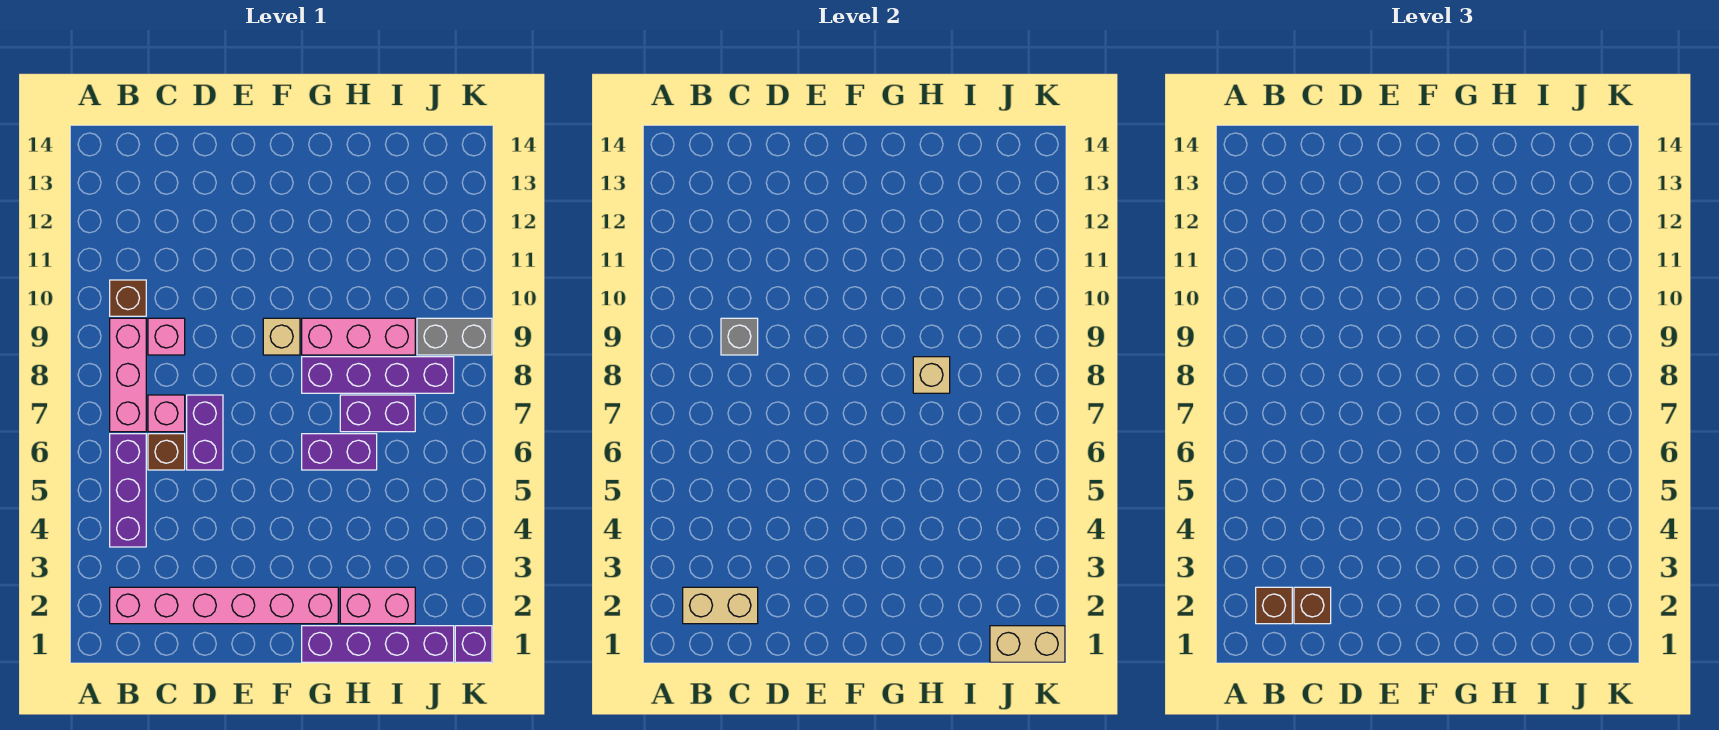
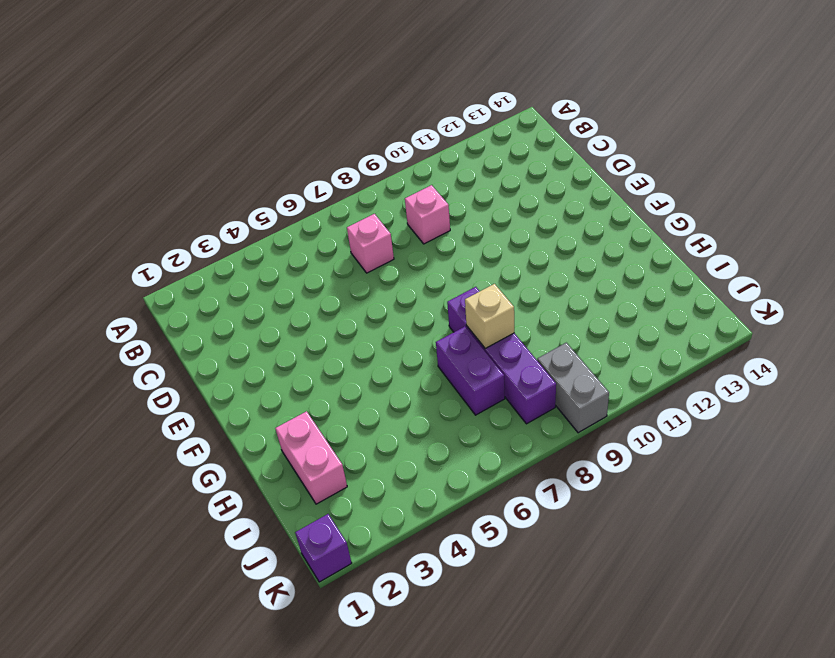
none -> pink brick B2:G2 level 1
none -> purple brick B4:B6 level 1
none -> pink brick B7:B9 level 1

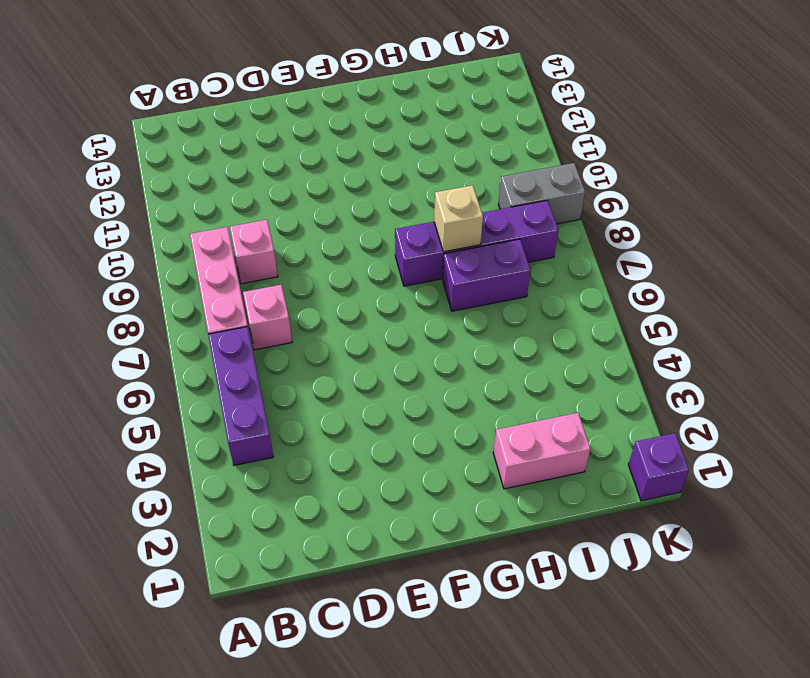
none -> pink brick B2:G2 level 1
none -> brown brick B10 level 1
none -> brown brick C6 level 1

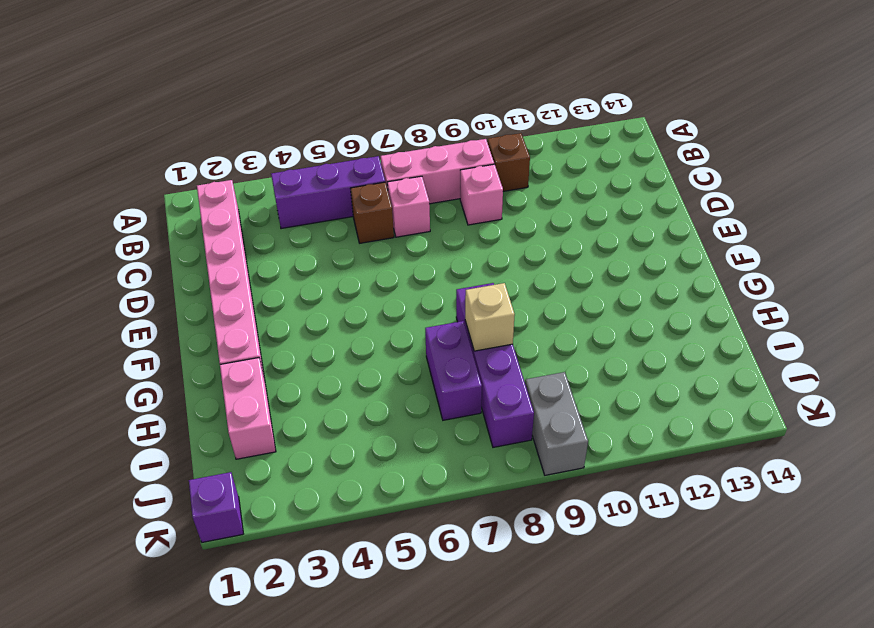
none -> purple brick D6:D7 level 1
none -> tan brick F9 level 1
none -> purple brick G1:J1 level 1

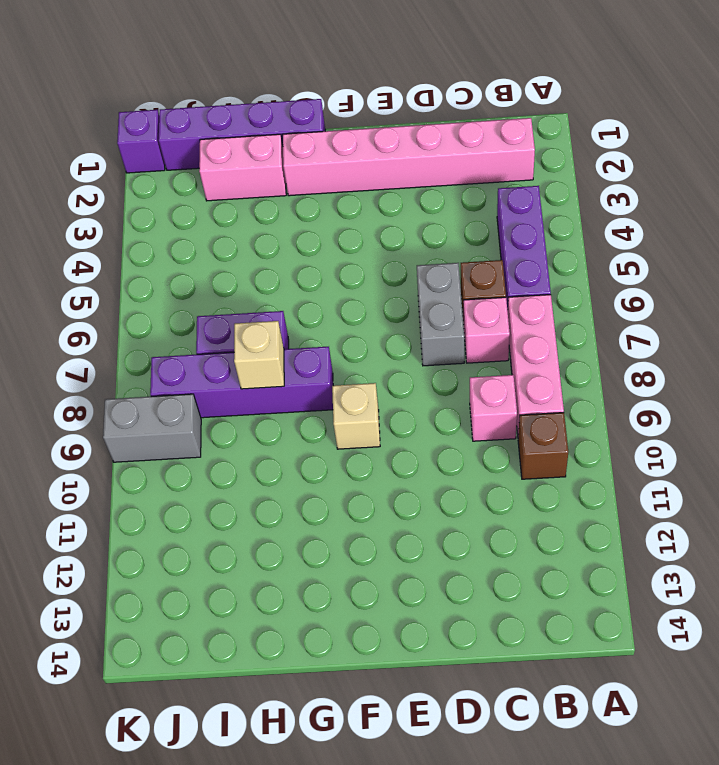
grey brick D6:D7 level 1 -> purple brick D6:D7 level 1
none -> purple brick G6:H6 level 1
none -> pink brick G9:I9 level 1
none -> tan brick B2:C2 level 2

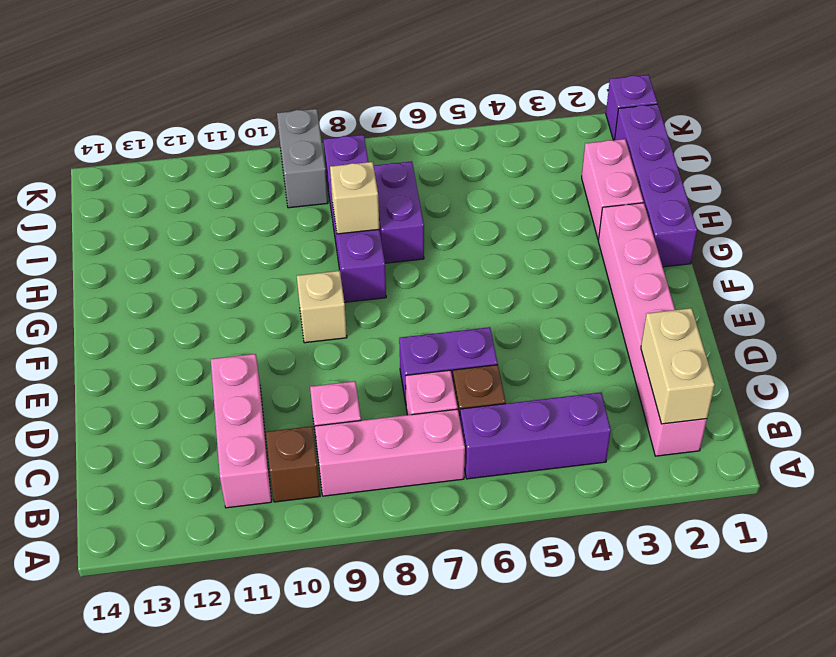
pink brick B11:D11 level 1 -> pink brick G9:I9 level 1
none -> purple brick G6:H6 level 1
none -> grey brick C9 level 2
none -> tan brick J1:K1 level 2

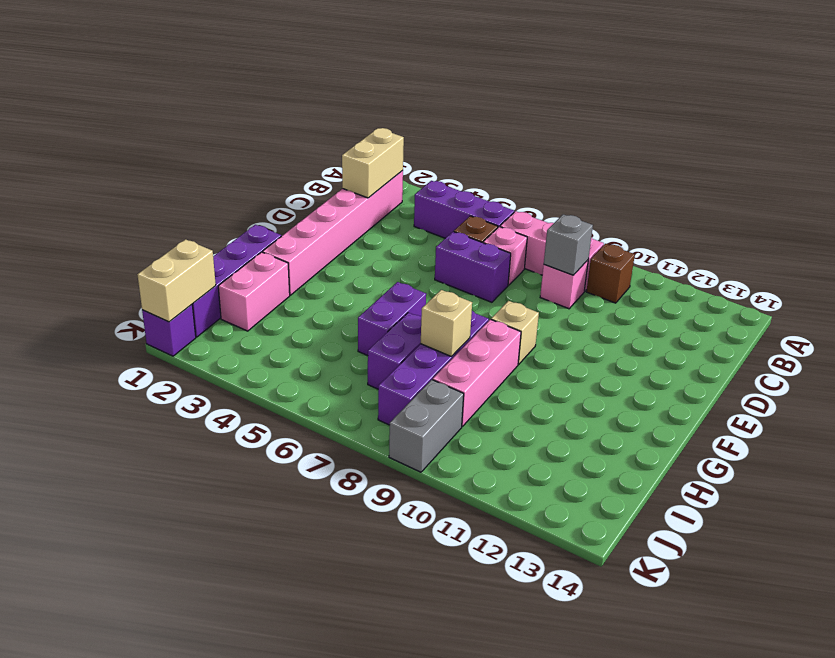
none -> brown brick B2 level 3
none -> brown brick C2 level 3

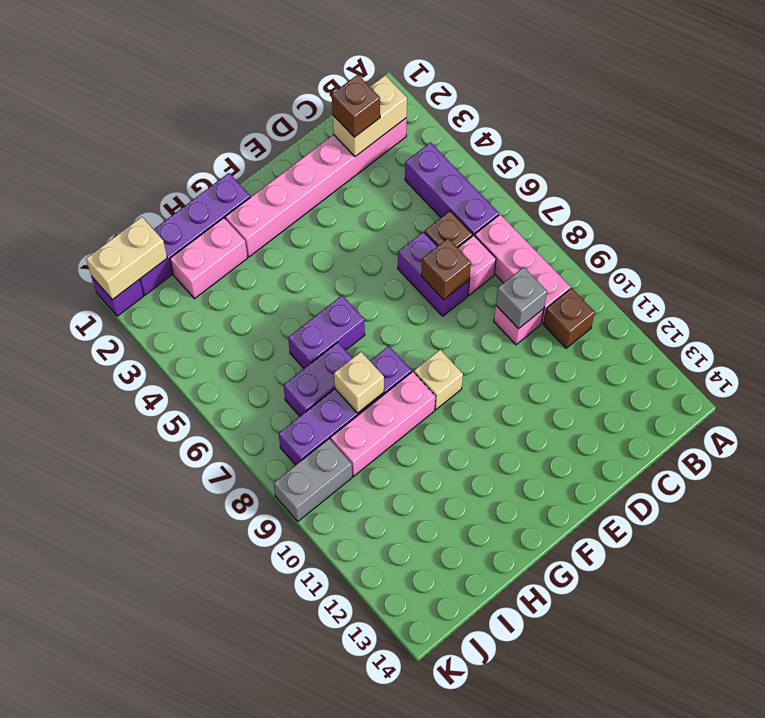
brown brick D7 level 2 -> brown brick B2 level 3

